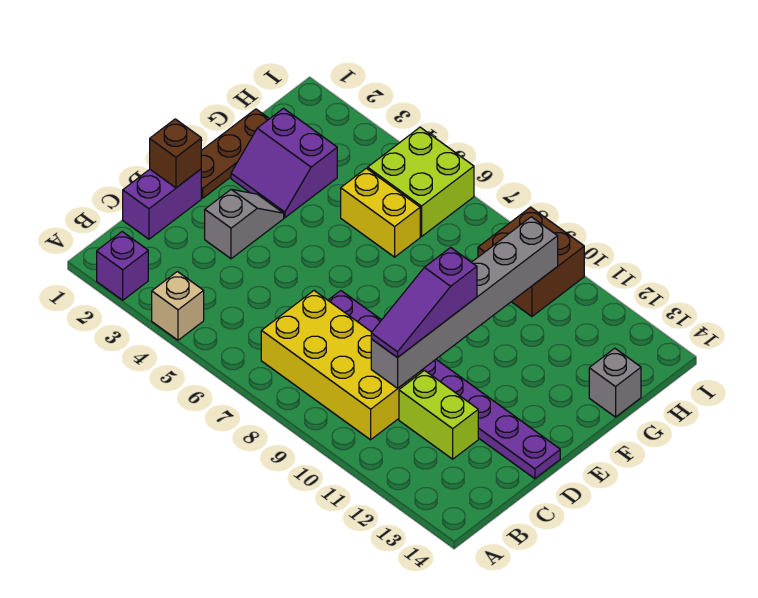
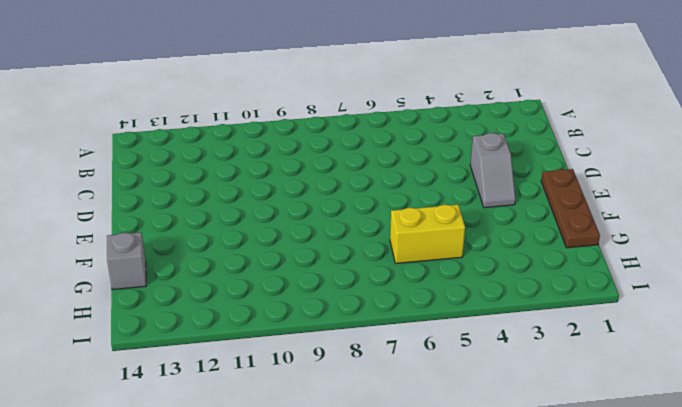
none -> purple brick A2 level 1
none -> tan brick A4 level 1
none -> yellow brick B7:C10 level 1

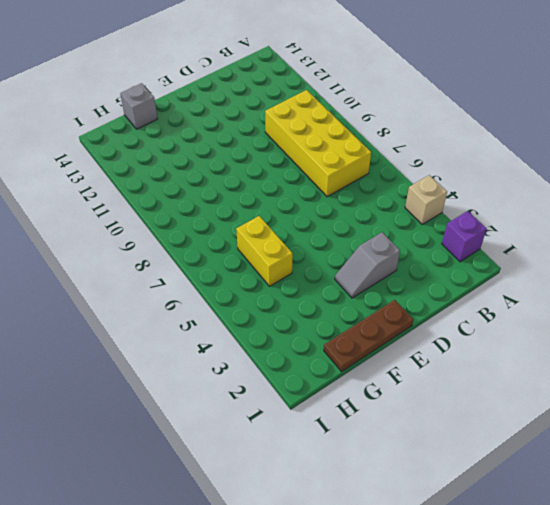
none -> purple brick C1:D1 level 1
none -> lime brick C11:C12 level 1
none -> purple plate D7:D14 level 1

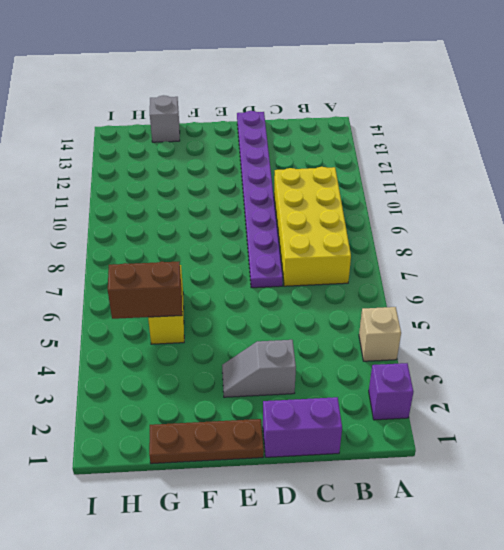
brown brick G5:H5 level 2 -> none
none -> lime brick C11:C12 level 1
none -> purple slope F2:G3 level 1 top G
none -> lime brick H5:I6 level 1

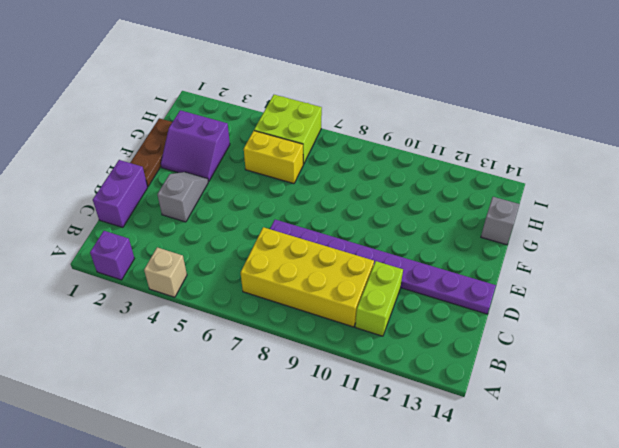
lime brick B11:C11 level 1 -> lime brick C11:C12 level 1
none -> brown brick H9:I10 level 1
none -> grey brick C10:H10 level 2
none -> brown brick D1 level 2

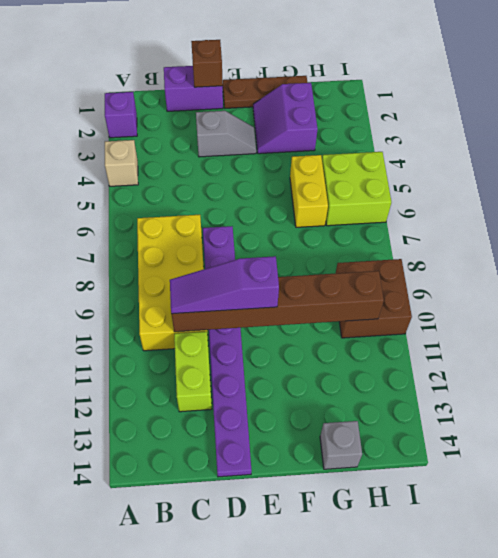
brown brick C10:H10 level 2 -> grey brick C10:H10 level 2

